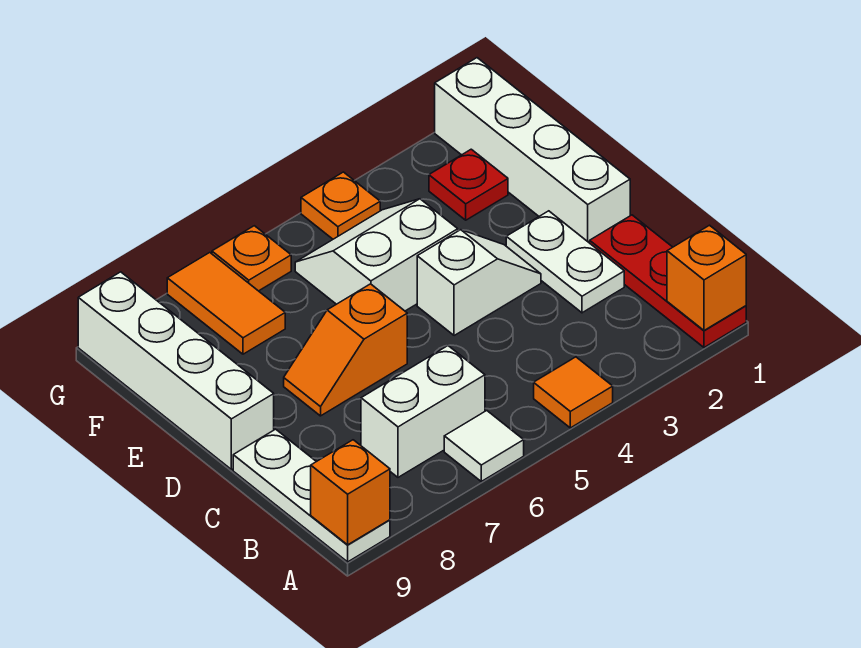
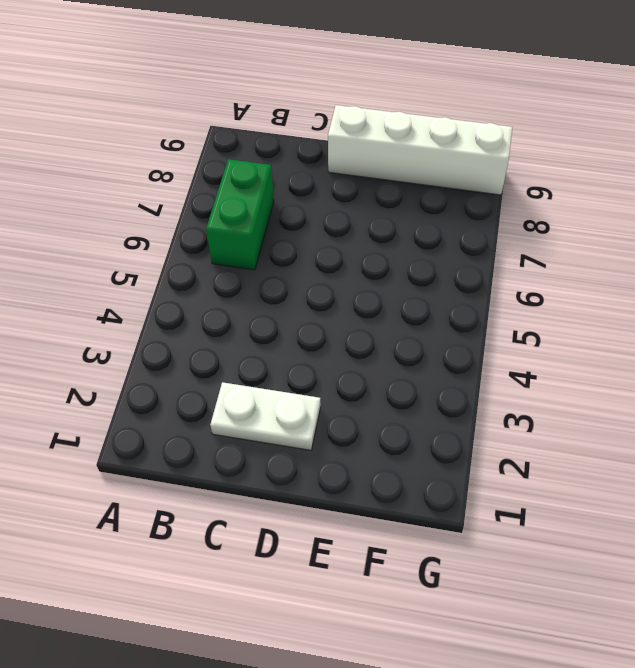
green brick B6:B7 level 1 -> white brick B6:B7 level 1
none -> red plate A1:C1 level 1
none -> orange tile A4 level 1
none -> white tile A6 level 1

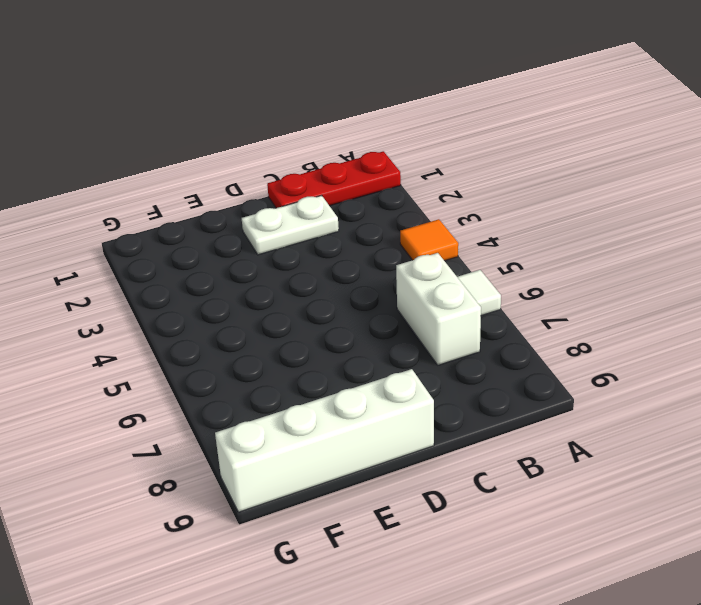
none -> white plate A9:C9 level 1
none -> white brick D1:G1 level 1
none -> white slope D3:D4 level 1 top 4

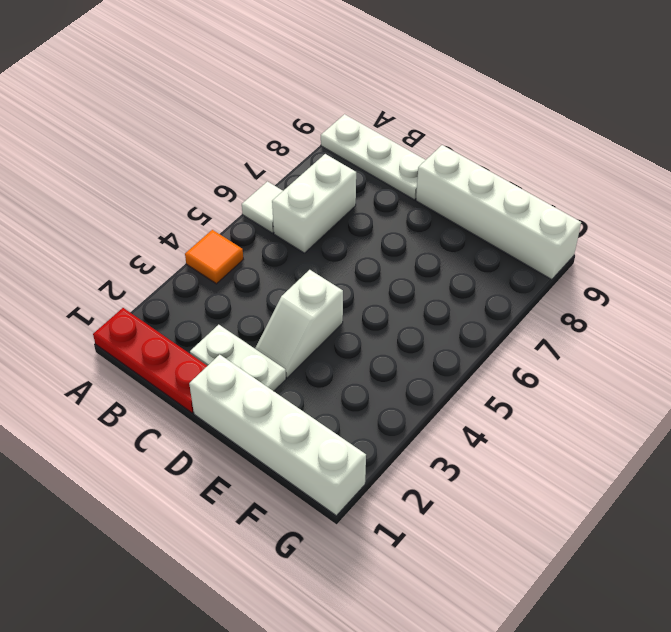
none -> orange slope D6:D7 level 1 top 6
none -> white slope E4:F5 level 1 top E
none -> red plate F2 level 1

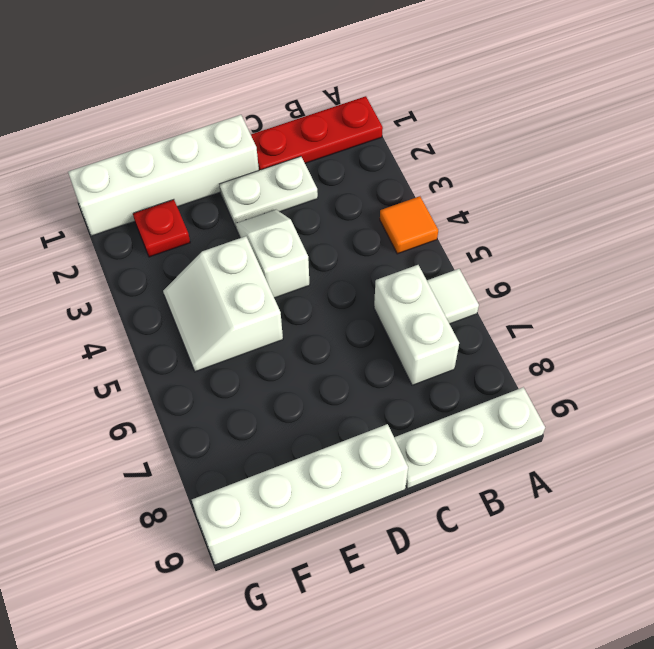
none -> orange slope D6:D7 level 1 top 6
none -> orange tile F7:G7 level 1
none -> orange plate G4 level 1

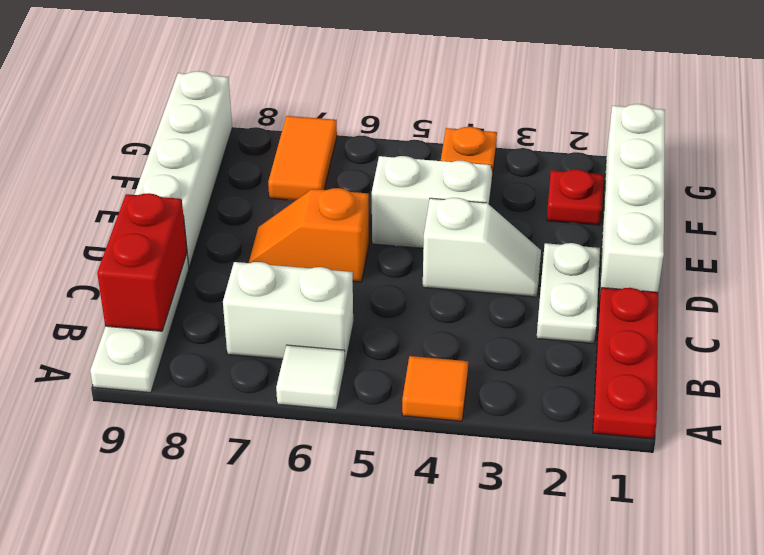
red brick B9:C9 level 2 -> none
none -> orange plate G6 level 1
none -> orange brick A1 level 2
none -> orange brick A9 level 2

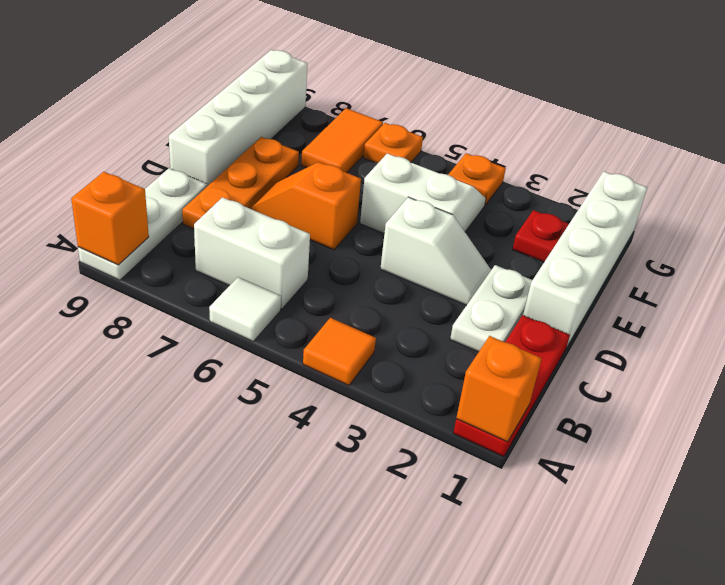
orange plate C8:E8 level 1 -> none

